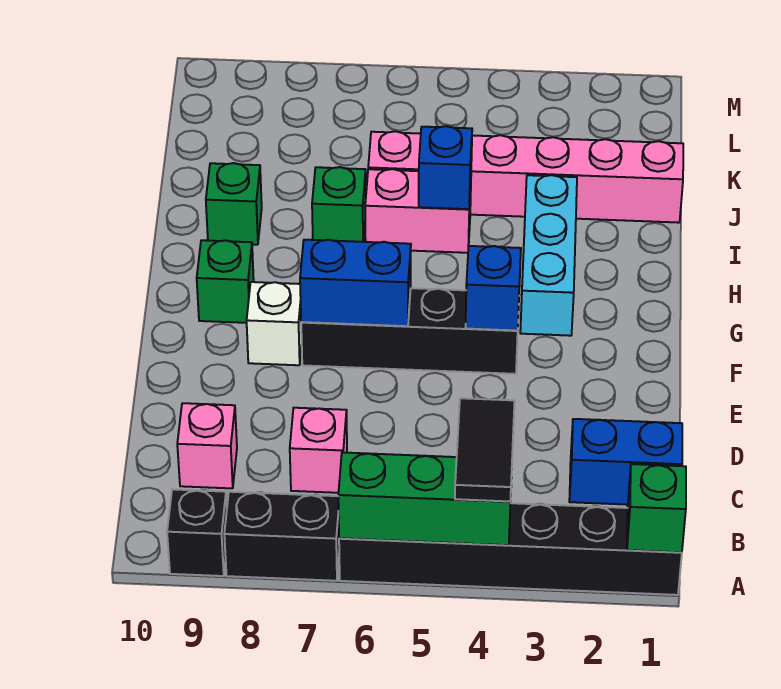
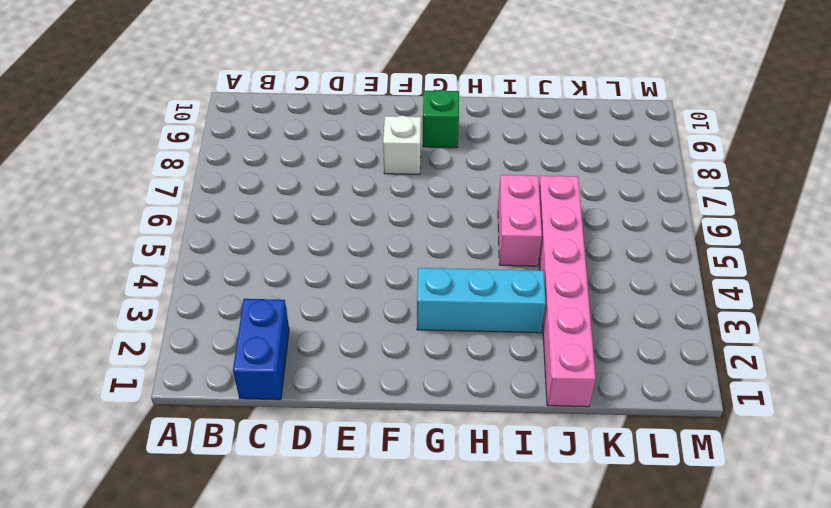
none -> black brick A1:A6 level 1
none -> black brick A7:A8 level 1
none -> black brick A9 level 1

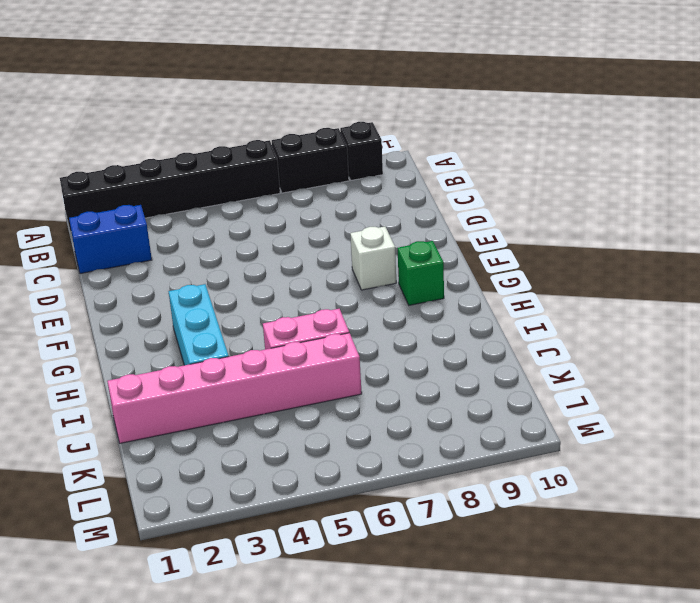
none -> pink brick C7 level 1
none -> pink brick C9 level 1
none -> black brick F4:F7 level 1

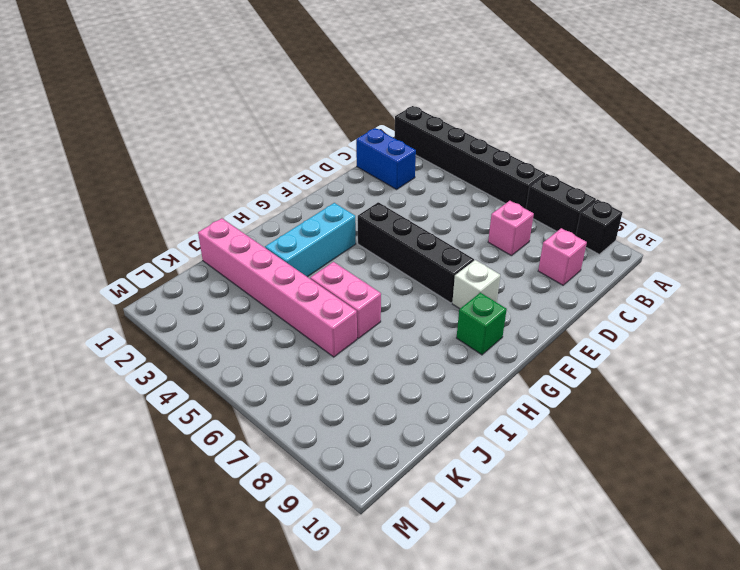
none -> green brick I7 level 1
none -> green brick I9 level 1
none -> green brick A1 level 2

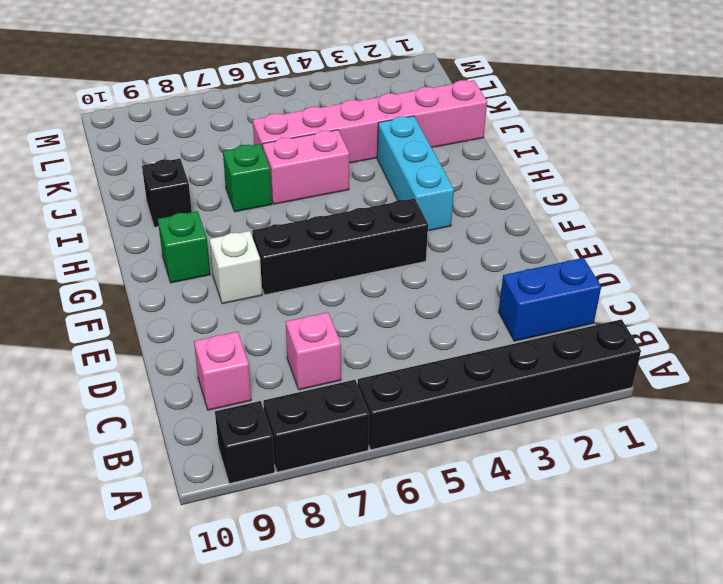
black brick I9 level 1 -> green brick I9 level 1
none -> green brick A1 level 2
none -> green brick A4:A6 level 2
none -> blue brick F4 level 2

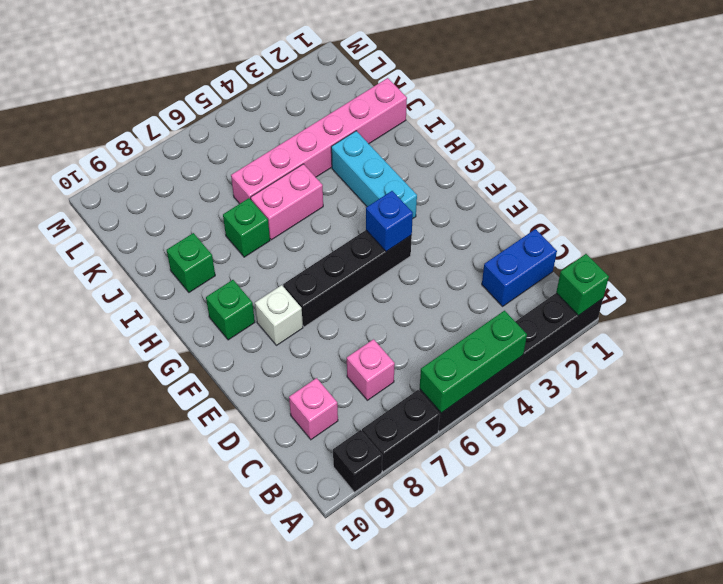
none -> blue brick F6:F7 level 2
none -> blue brick I5 level 2
none -> black tile A4:B4 level 3

